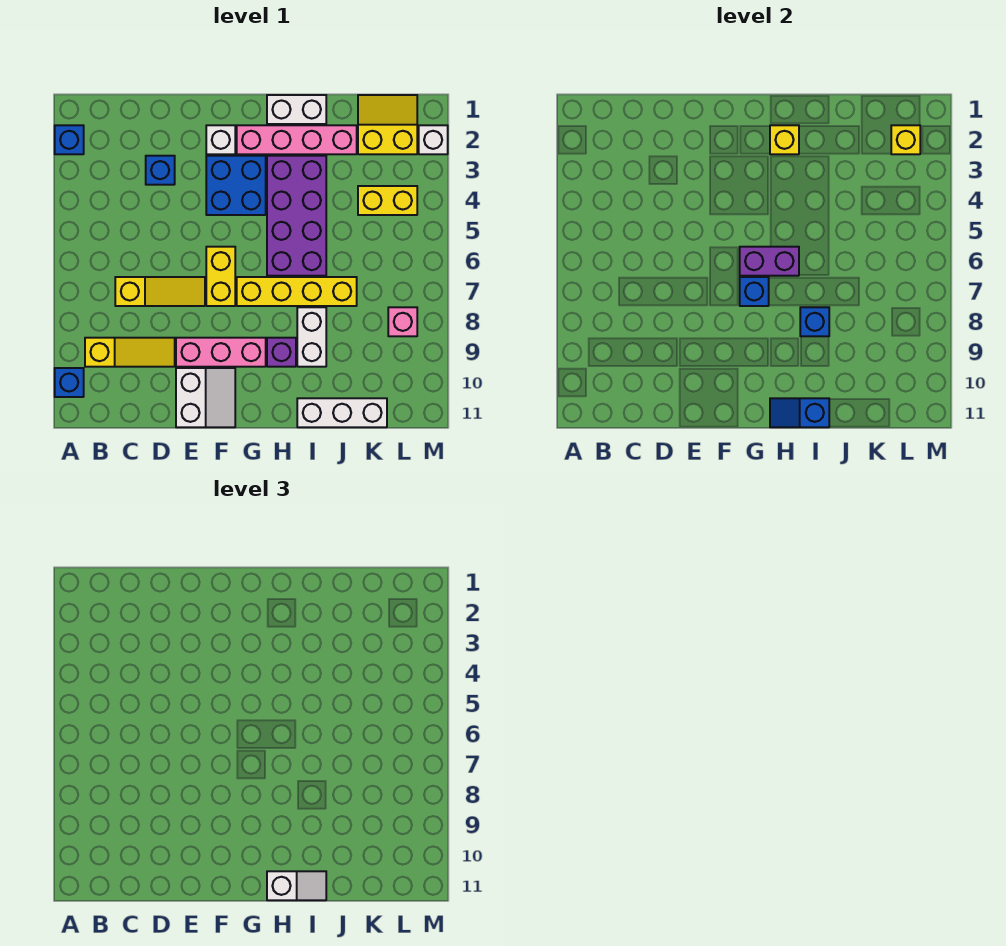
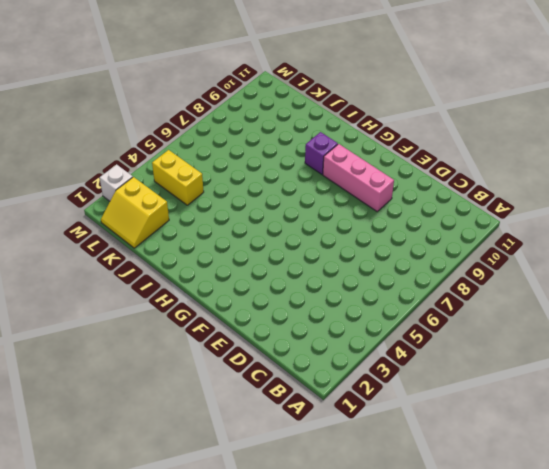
none -> blue brick A2 level 1
none -> blue brick A10 level 1
none -> yellow slope B9:D9 level 1 top B

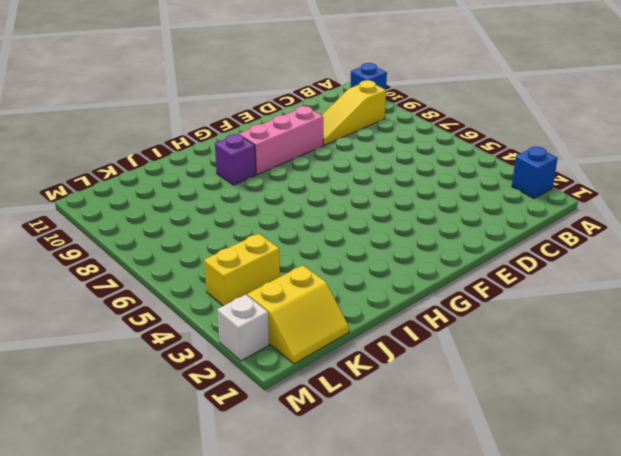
none -> yellow slope C7:E7 level 1 top C
none -> blue brick D3 level 1
none -> white slope E10:F11 level 1 top E

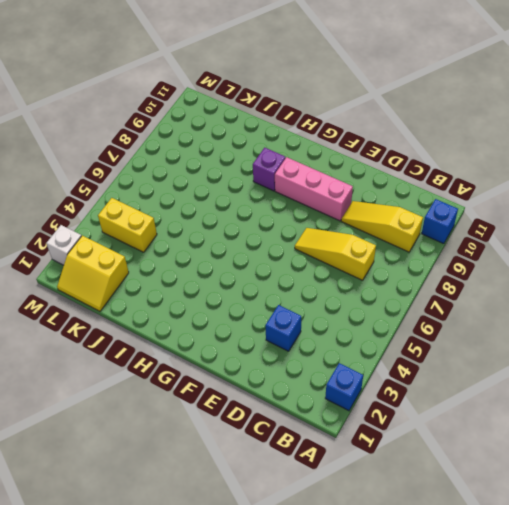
none -> white slope E10:F11 level 1 top E
none -> white brick F2 level 1
none -> blue brick F3:G4 level 1

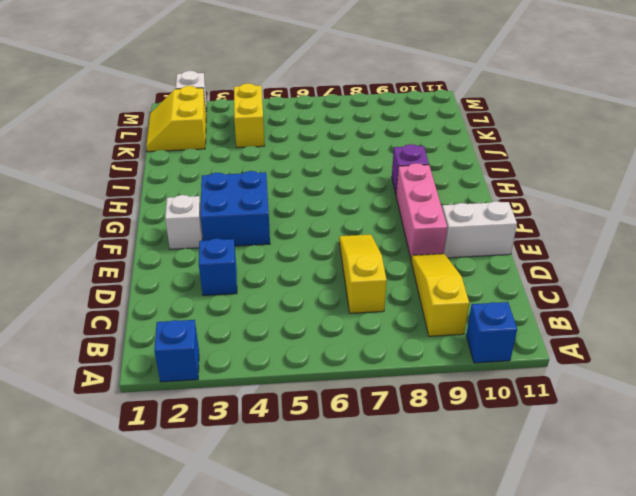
none -> yellow brick F6:F7 level 1
none -> pink brick G2:J2 level 1
none -> yellow brick G7:J7 level 1

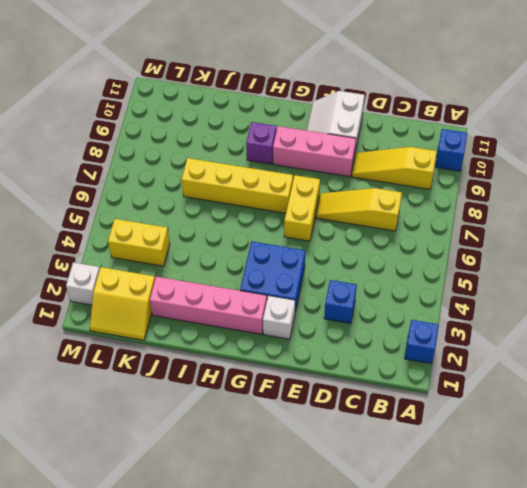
none -> white brick H1:I1 level 1
none -> purple brick H3:I6 level 1
none -> white brick I8:I9 level 1

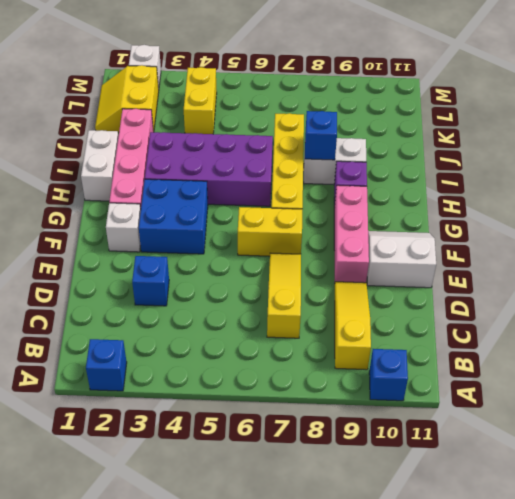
none -> white brick I11:K11 level 1
none -> pink brick L8 level 1
none -> purple brick G6:H6 level 2

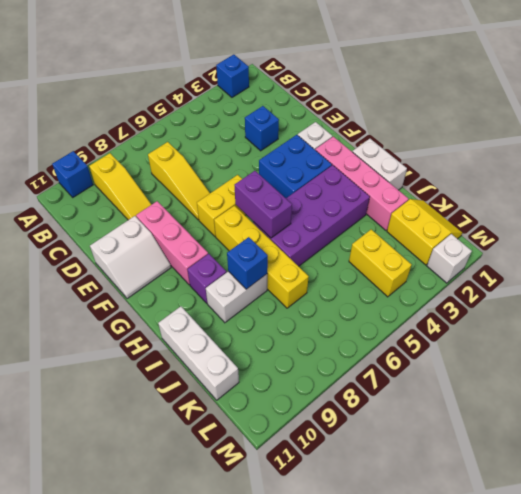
none -> pink brick L8 level 1
none -> blue brick G7 level 2
none -> yellow brick H2 level 2

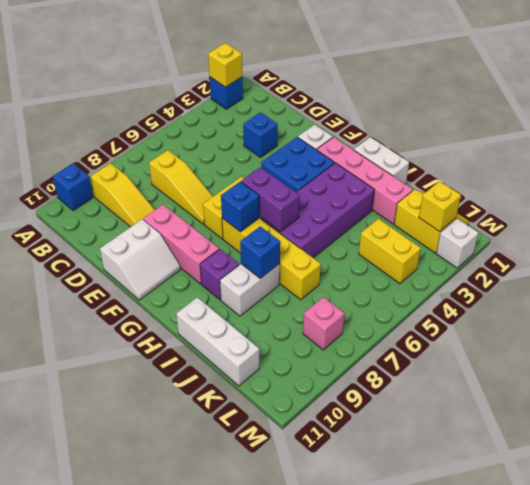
yellow brick A2 level 2 -> yellow brick H2 level 2
none -> blue slope H11:I11 level 2 top I
none -> white slope H11:I11 level 3 top H

